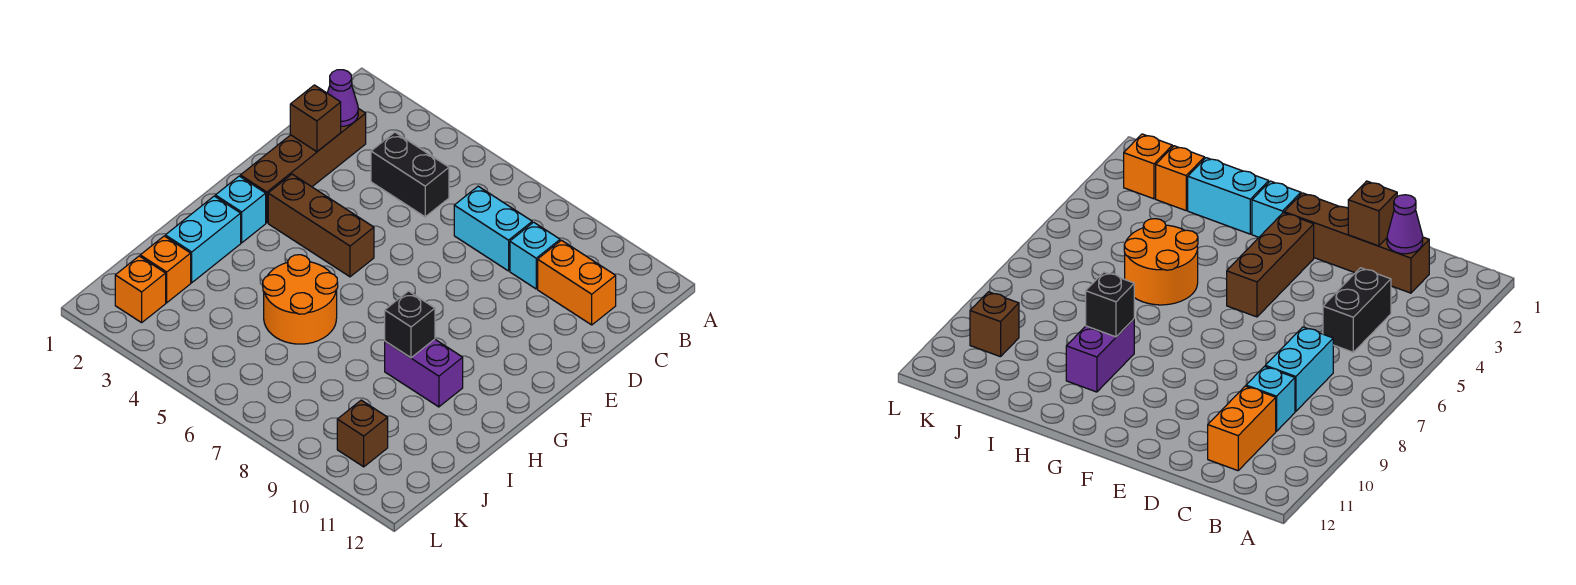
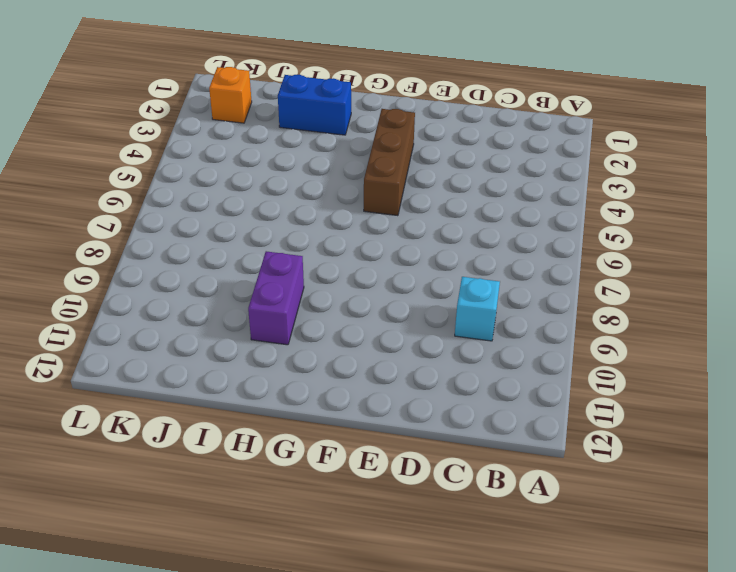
blue brick H2:I2 level 1 -> cyan brick H2:I2 level 1
none -> brown brick C2:F2 level 1
none -> black brick C4:C5 level 1
none -> cyan brick C7:C8 level 1

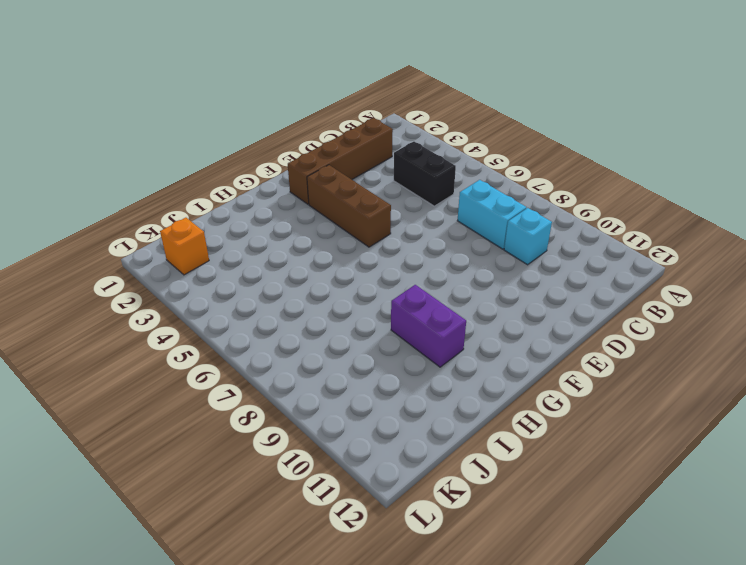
none -> orange brick C10:C11 level 1
none -> cyan brick G2 level 1
none -> cyan brick H2:I2 level 1

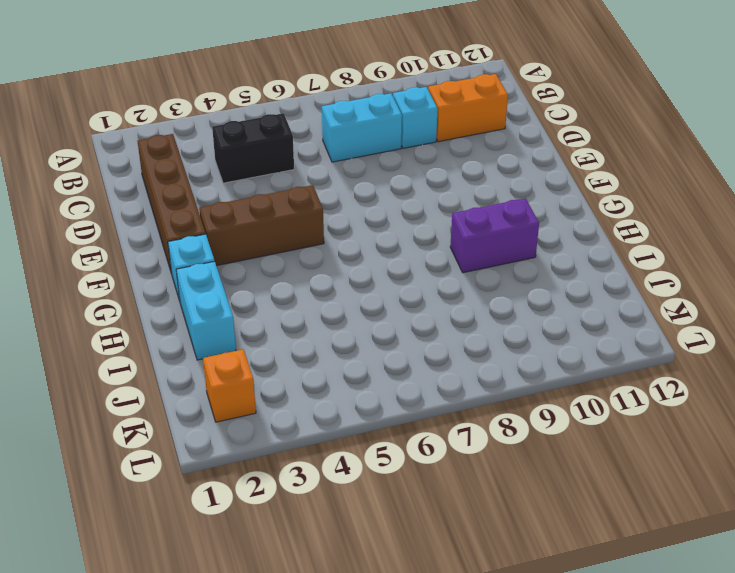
none -> orange round brick H5:I6 level 1
none -> orange brick J2 level 1
none -> brown brick K10 level 1

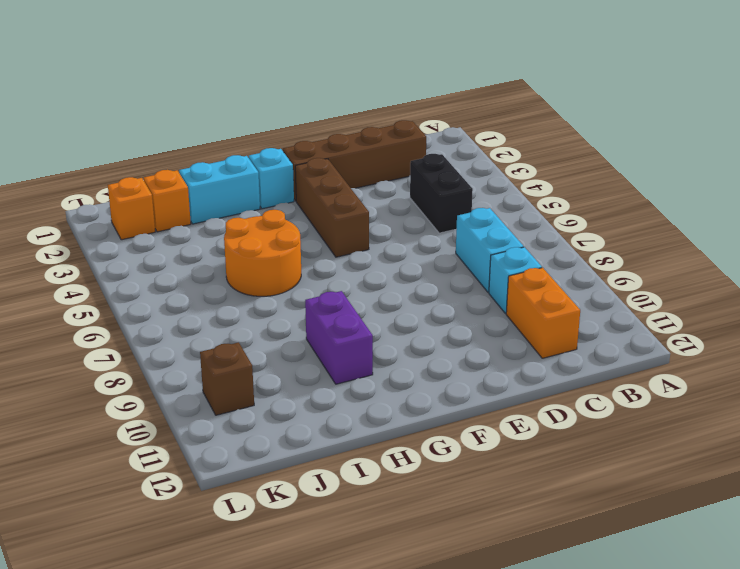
none -> purple cone C2 level 2
none -> brown brick D2 level 2
none -> black brick H9 level 2

